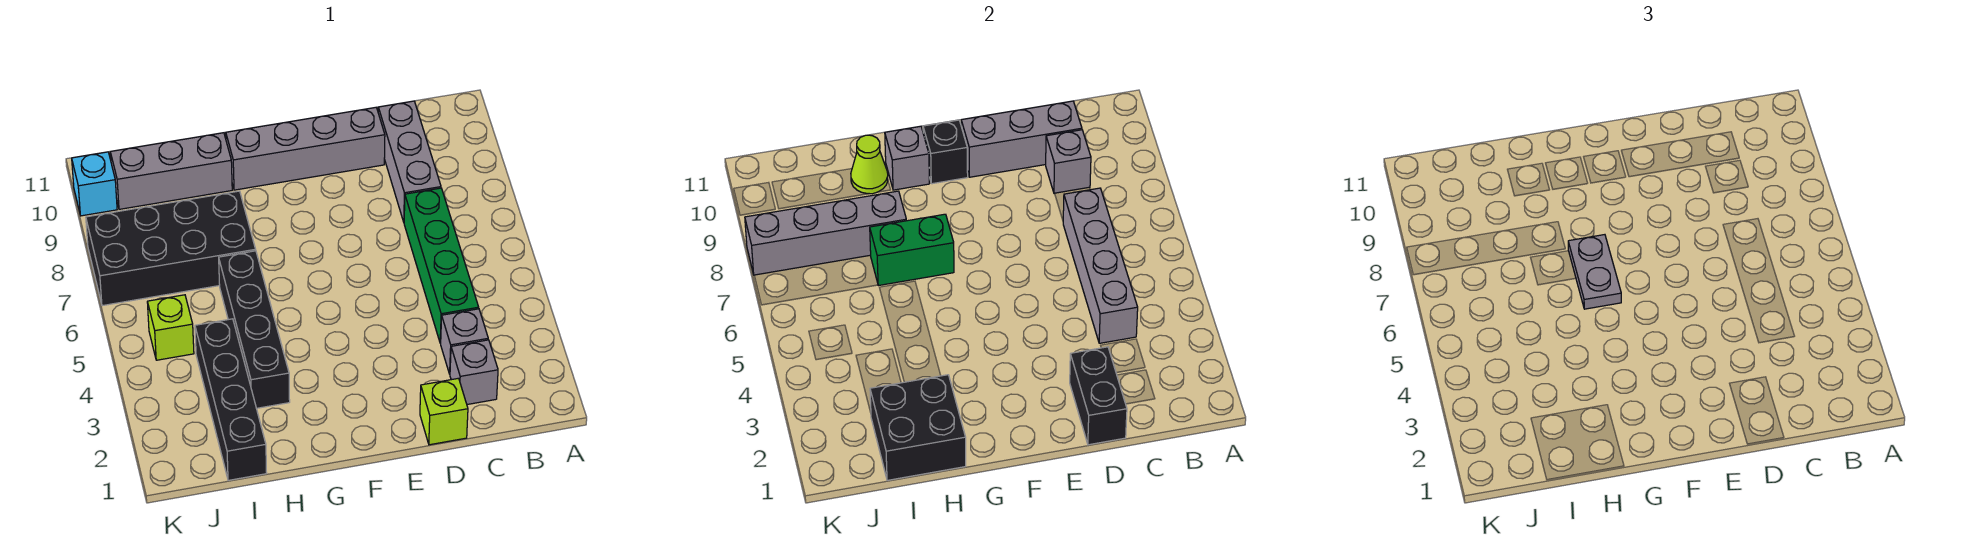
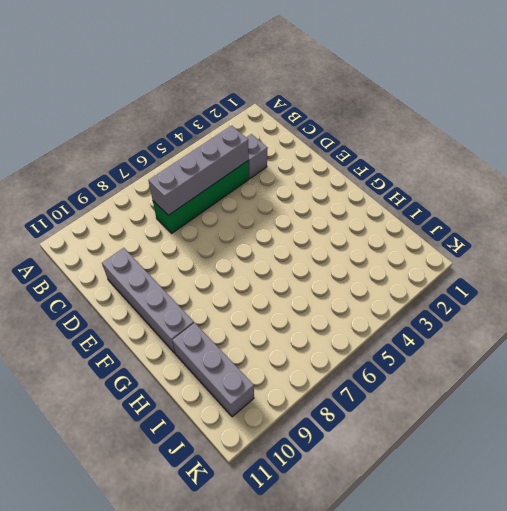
none -> grey brick C2 level 1
none -> grey brick C8:C10 level 1
none -> lime brick D1 level 1

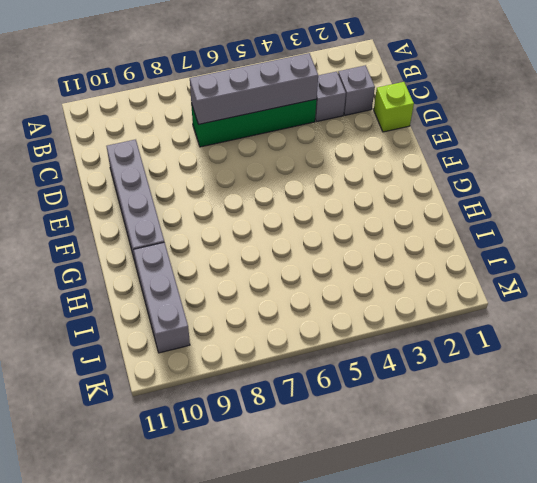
none -> grey brick C8:C10 level 1
none -> black brick H3:H6 level 1
none -> black brick H7:K8 level 1

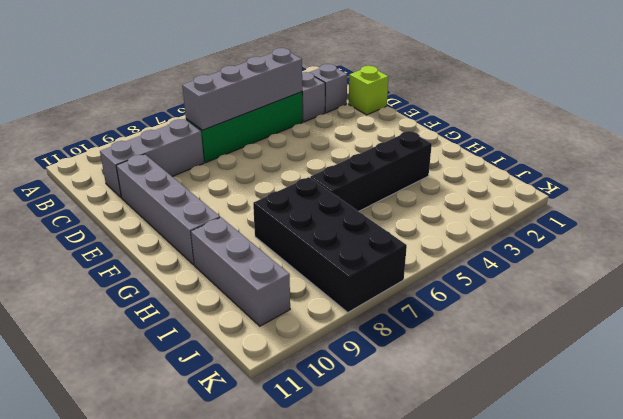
none -> black brick I1:I4 level 1
none -> lime brick J5 level 1
none -> cyan brick K10 level 1

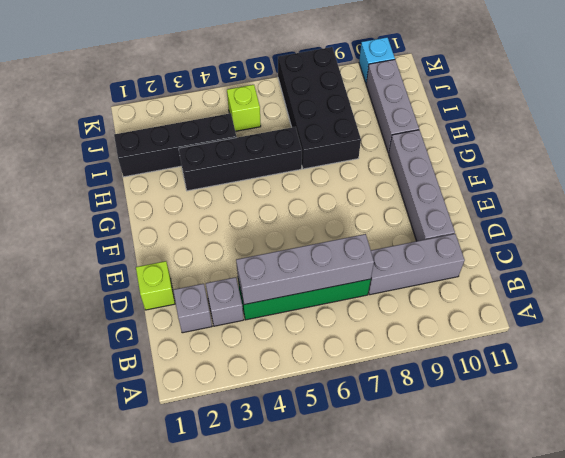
none -> grey brick C9 level 2
none -> grey brick C10:E10 level 2
none -> black brick D1:D2 level 2

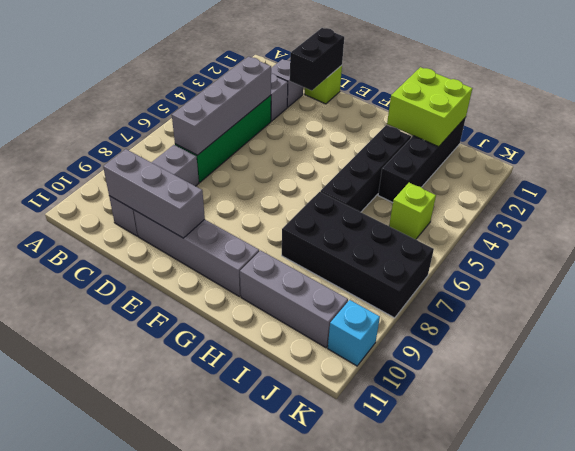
lime brick H1:I2 level 2 -> black brick H1:I2 level 2
none -> grey brick C9 level 2
none -> black brick F10 level 2
none -> green brick G7:H7 level 2

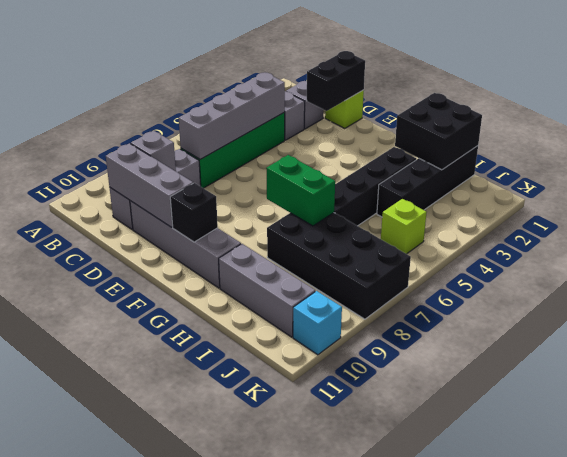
none -> grey brick G10 level 2
none -> grey brick H8:K8 level 2
none -> lime cone H10 level 2

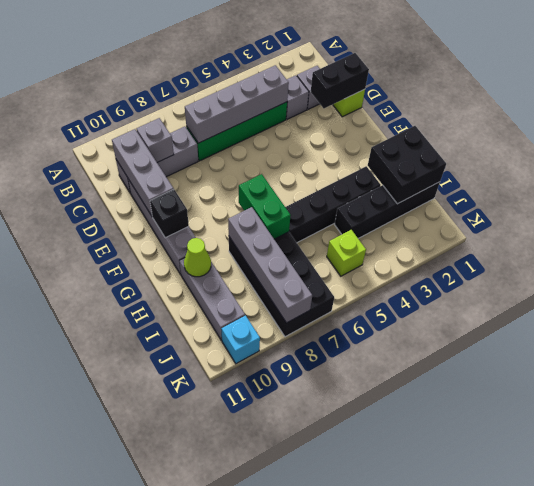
none -> grey brick G10 level 2
none -> grey plate G6:G7 level 3

